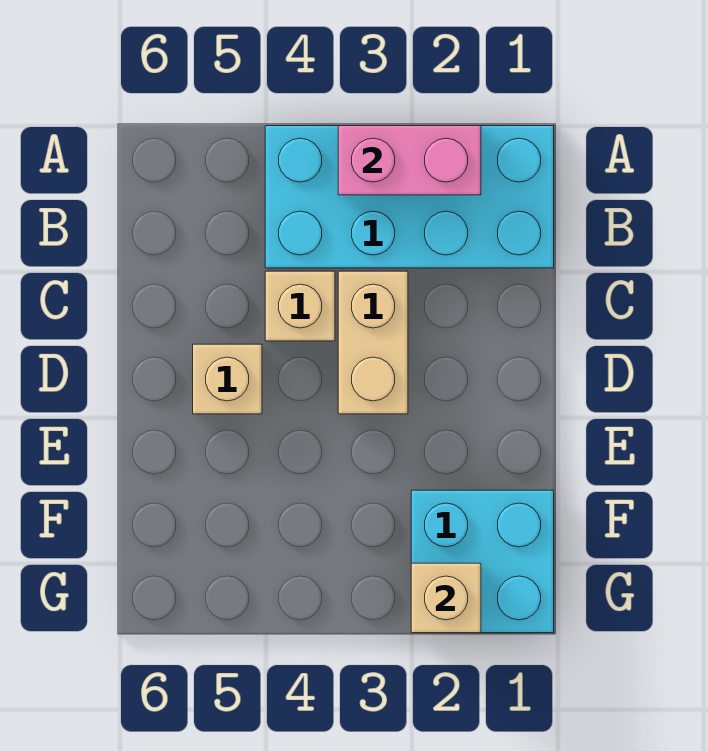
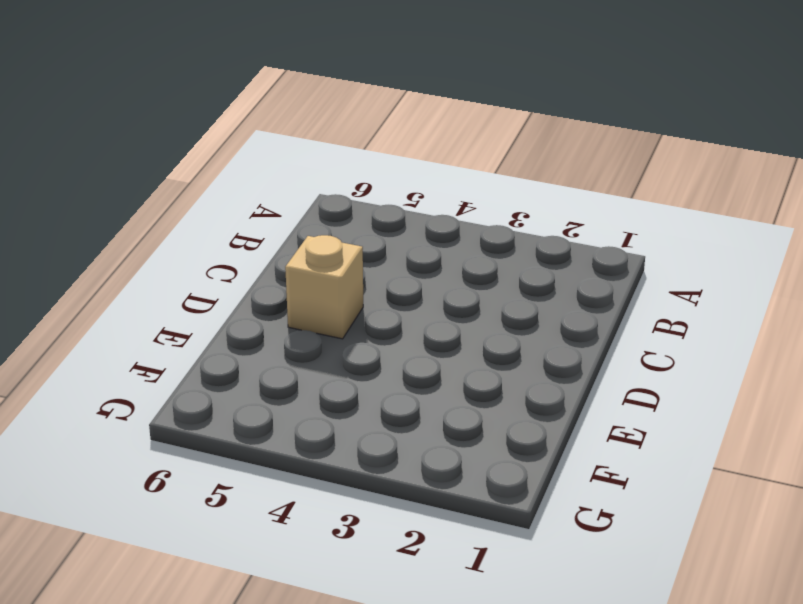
none -> cyan brick A1:B4 level 1
none -> tan brick C3:D3 level 1

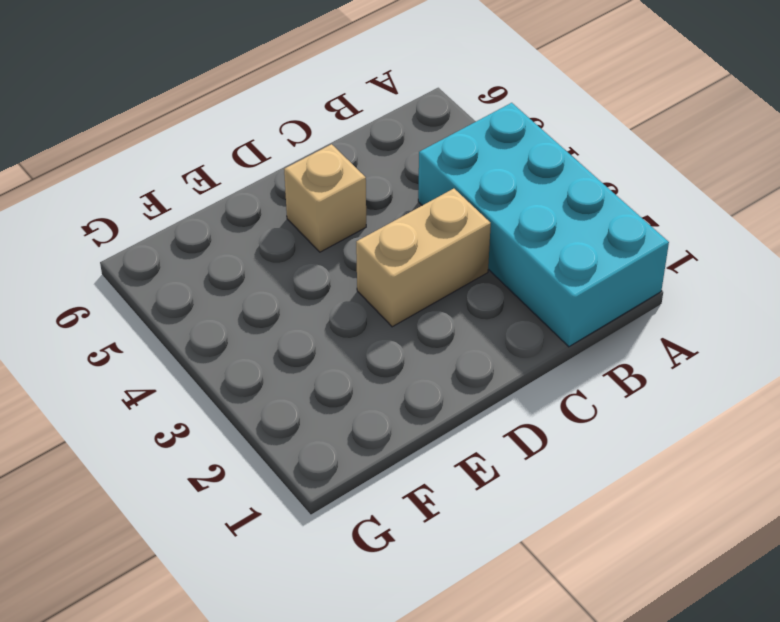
none -> tan brick C4 level 1
none -> cyan brick F1:G2 level 1

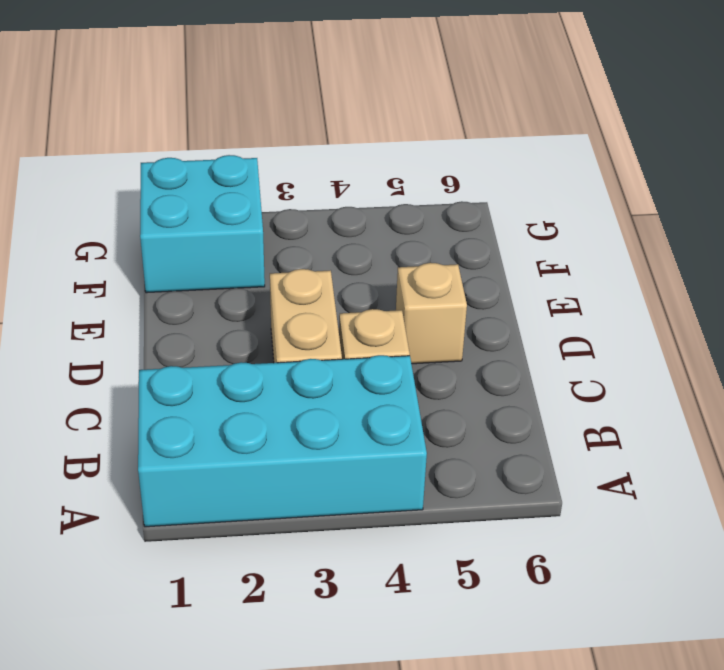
none -> pink brick A2:A3 level 2
none -> tan brick G2 level 2

